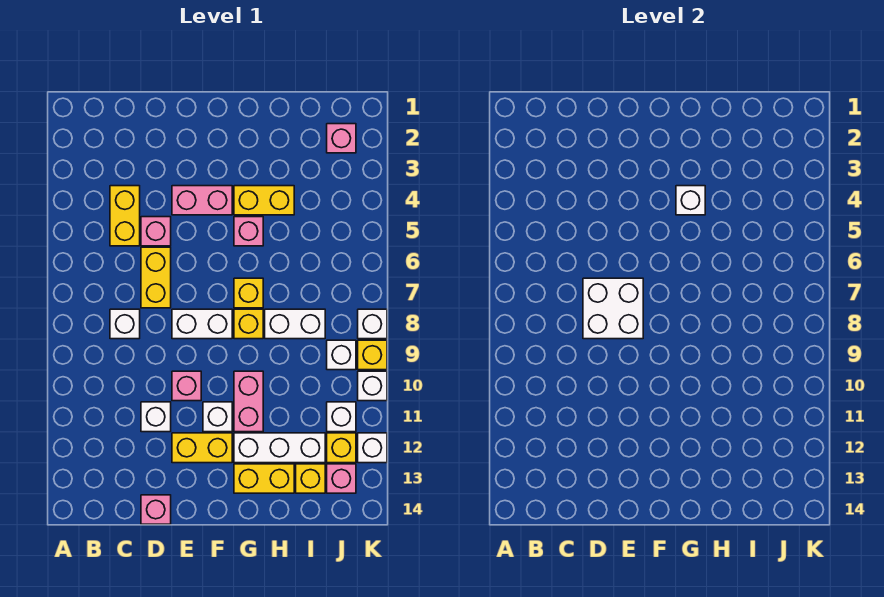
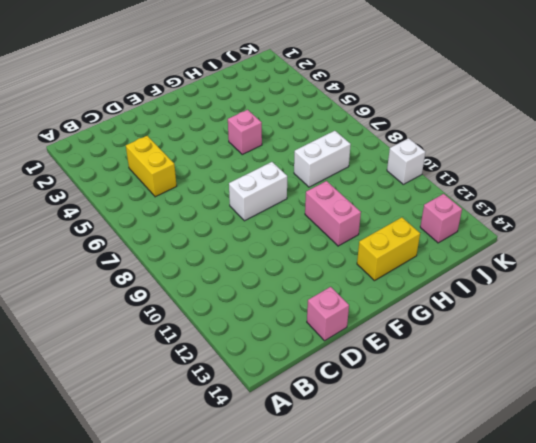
none -> white brick C8 level 1
none -> pink brick D5 level 1
none -> yellow brick D6:D7 level 1
none -> white brick D11 level 1

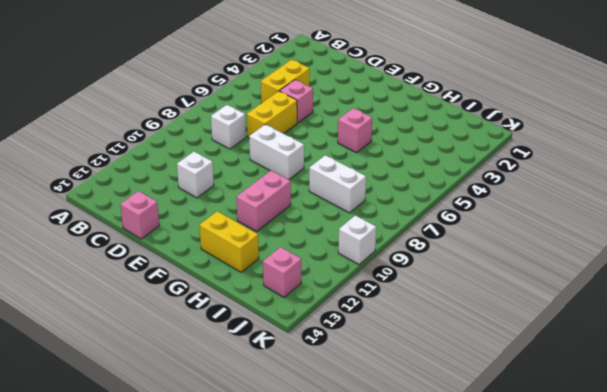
none -> pink brick E4:F4 level 1
none -> pink brick E10 level 1
none -> yellow brick E12:F12 level 1
none -> white brick F11 level 1

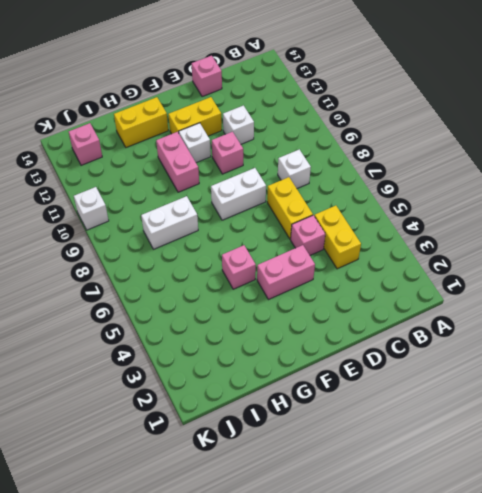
none -> yellow brick G4:H4 level 1
none -> yellow brick G7 level 1
none -> yellow brick G8 level 1
none -> white brick G12:I12 level 1

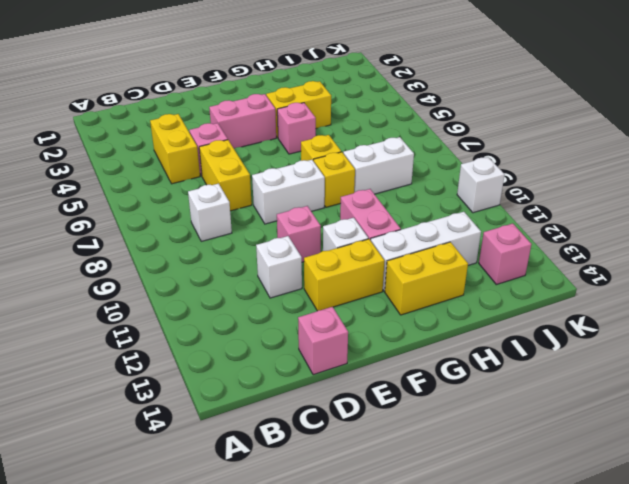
none -> yellow brick I13 level 1
none -> pink brick J2 level 1
none -> white brick J9 level 1
none -> white brick J11 level 1

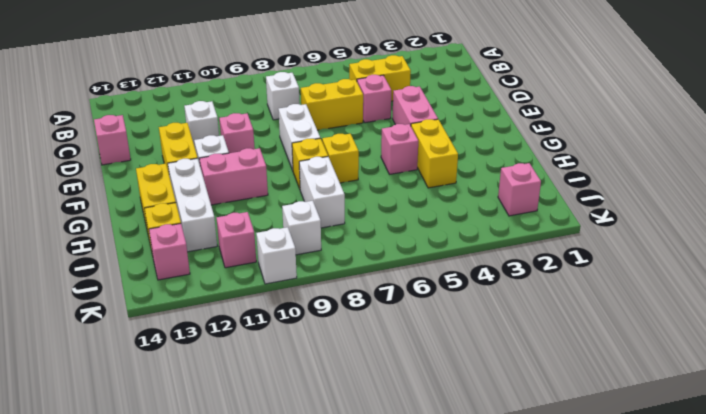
pink brick J11 level 1 -> white brick J11 level 1
none -> yellow brick J12 level 1
none -> white brick K8 level 1
none -> yellow brick K9 level 1
none -> white brick K12 level 1

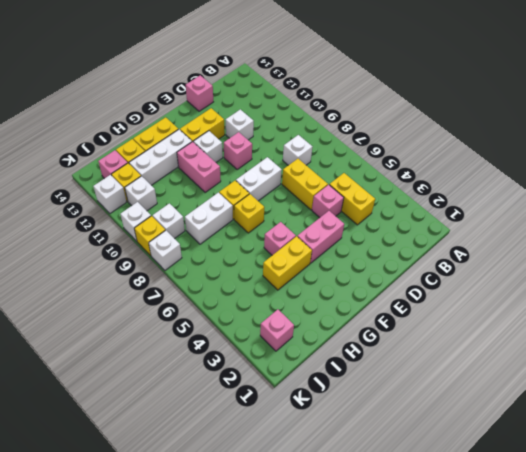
none -> white brick D7:E8 level 2
none -> white brick G4 level 2

